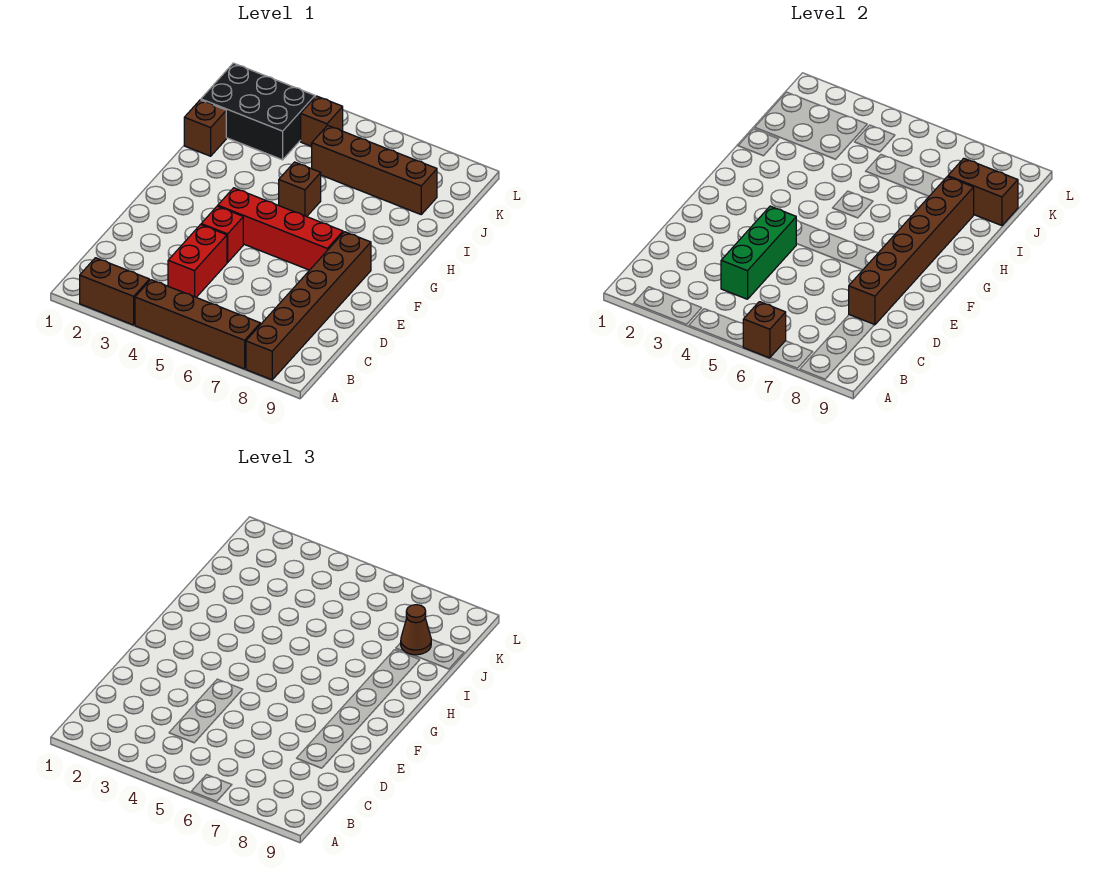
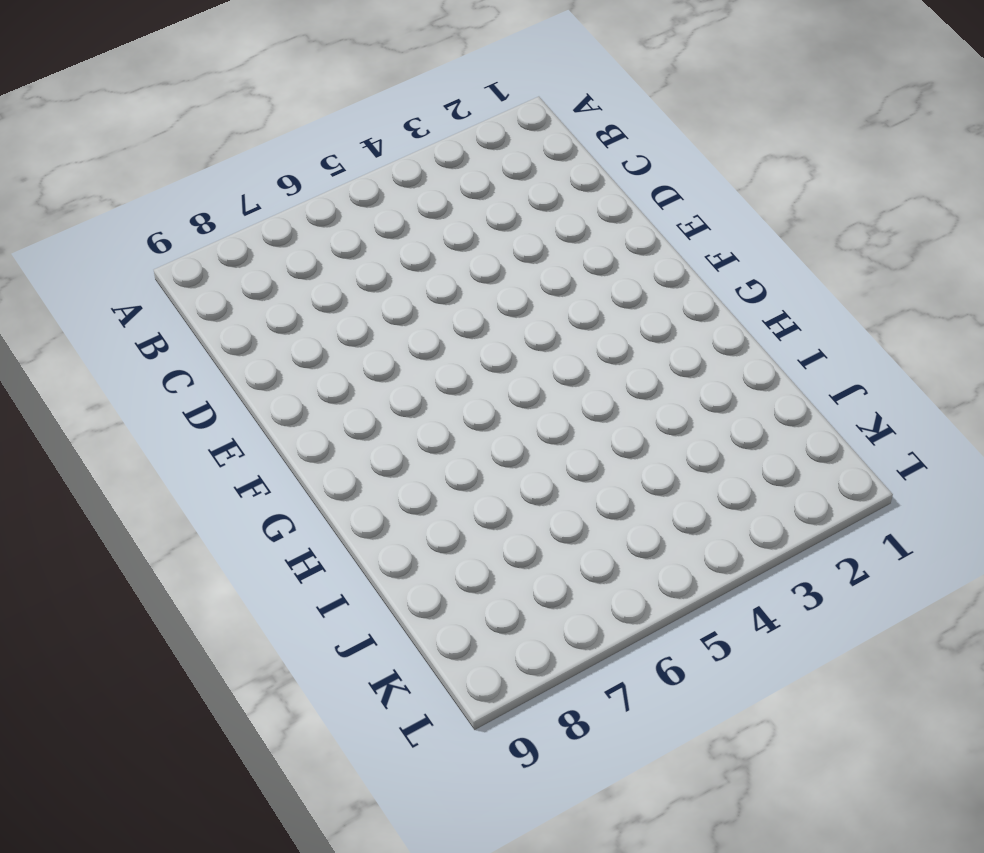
none -> brown brick A2:A3 level 1
none -> brown brick A4:A7 level 1
none -> brown brick A8:F8 level 1

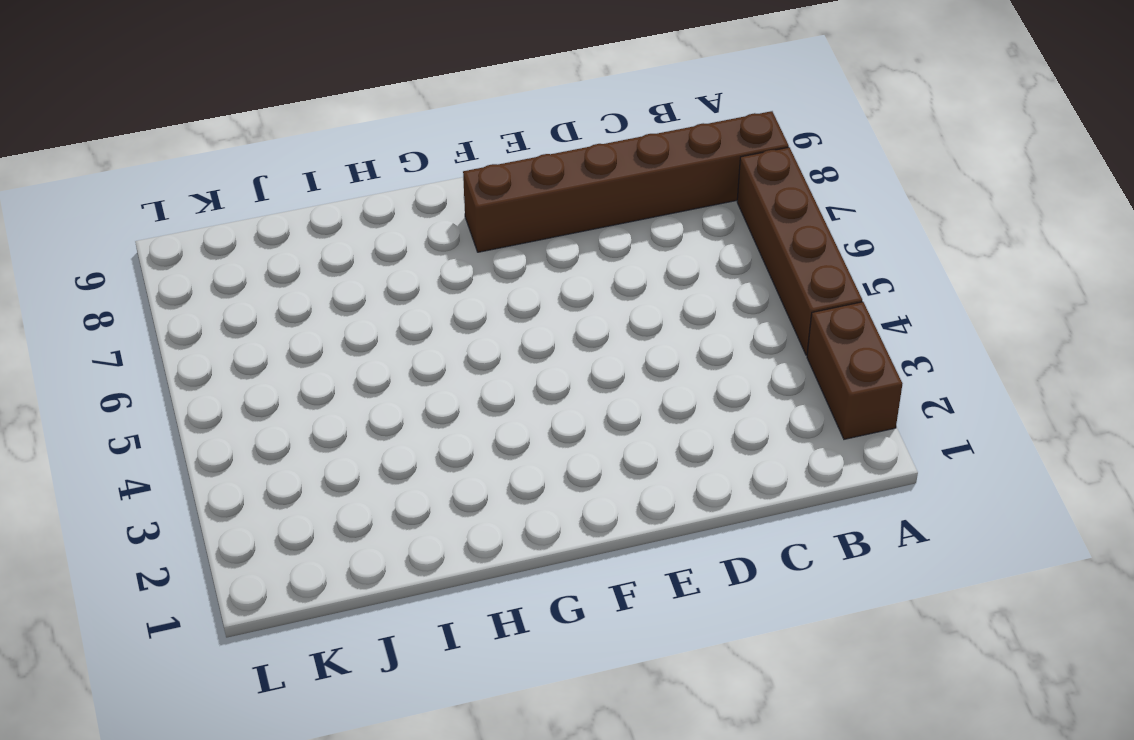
none -> red brick C4:D4 level 1
none -> red brick E4 level 1
none -> red brick F4:F7 level 1

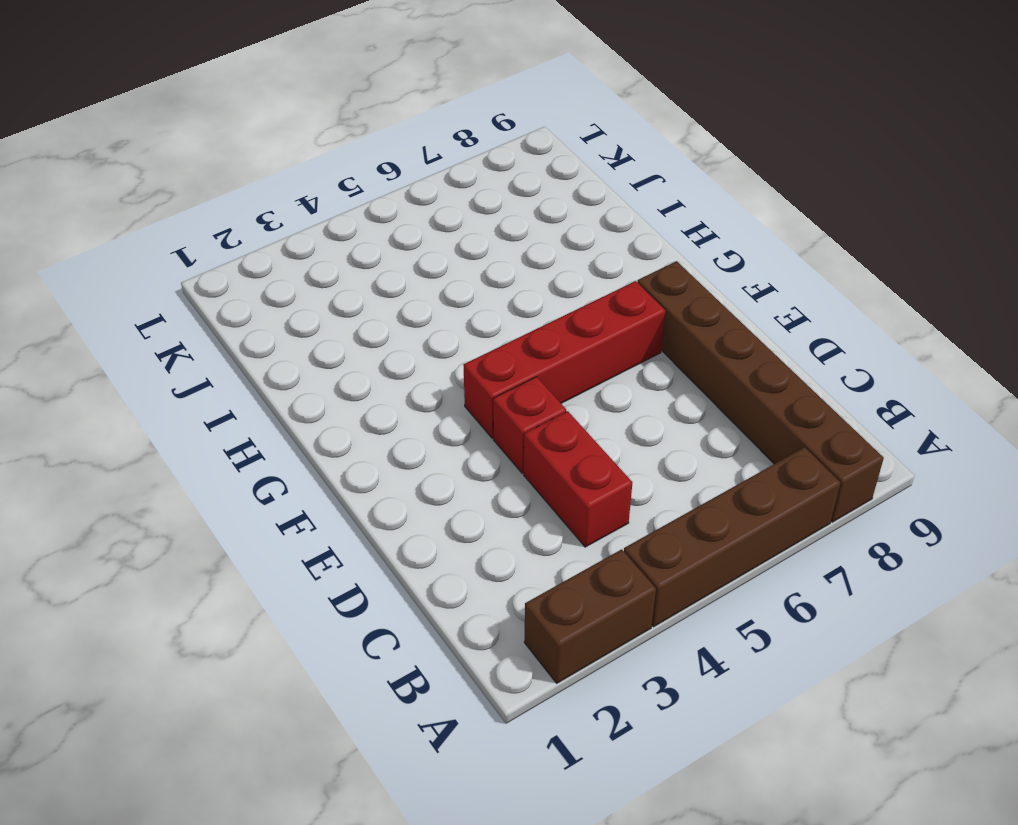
none -> brown brick H5 level 1
none -> brown brick I1 level 1
none -> black brick J1:K3 level 1

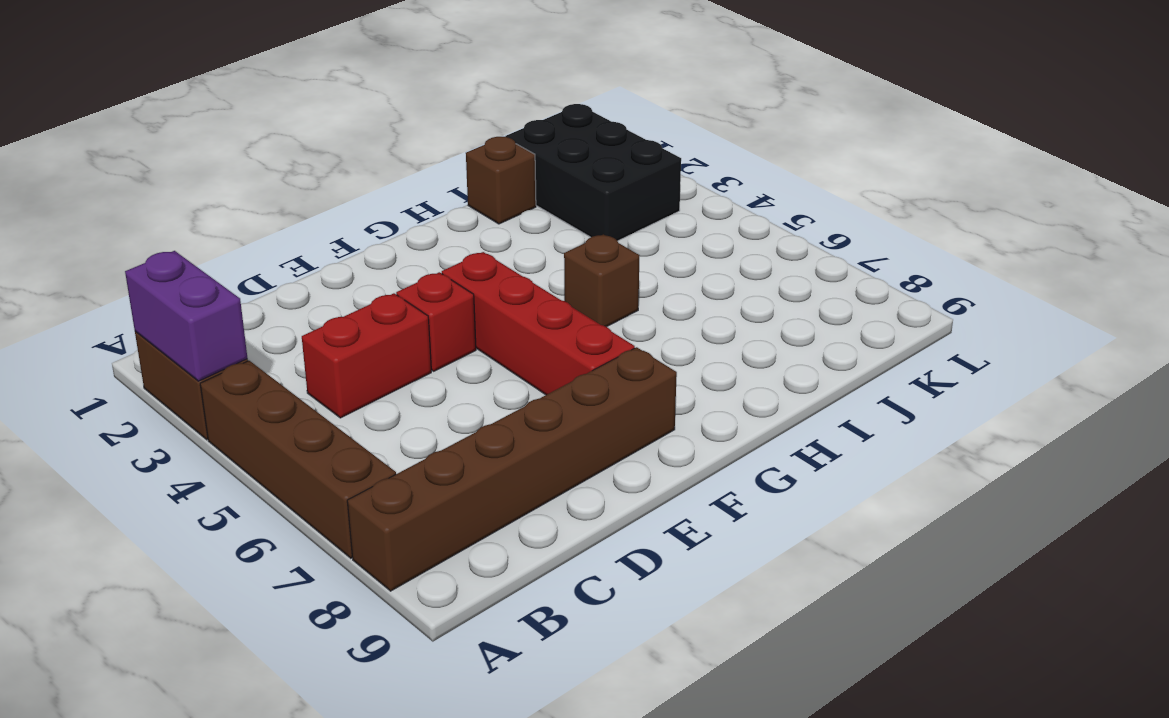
purple brick A2:A3 level 2 -> none
none -> brown brick J5:J8 level 1
none -> brown brick K4 level 1
none -> brown brick A6 level 2

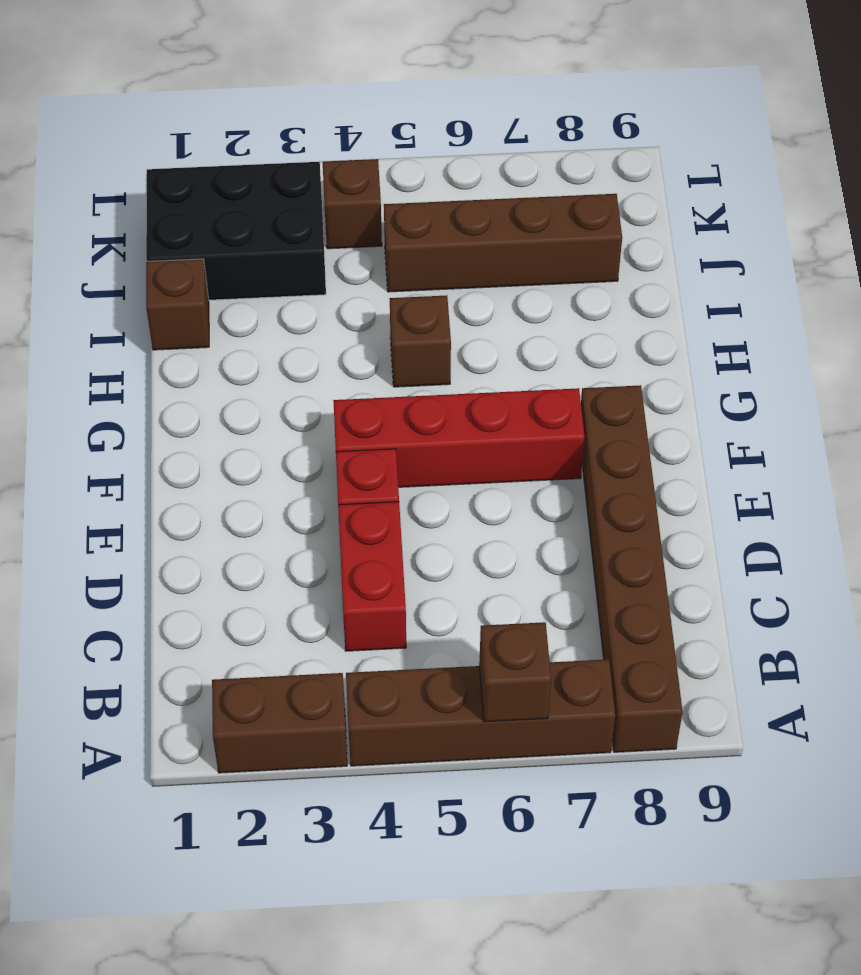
none -> green brick C4:E4 level 2
none -> brown brick D8:I8 level 2
none -> brown brick J8:J9 level 2

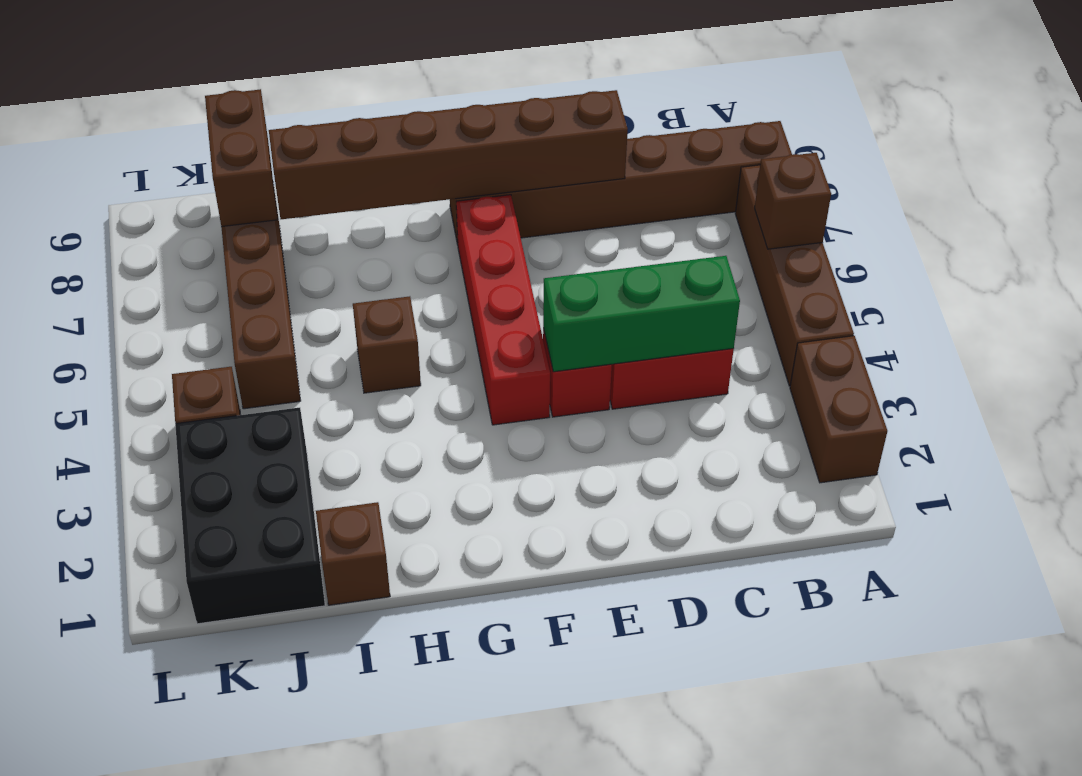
none -> brown cone J8 level 3

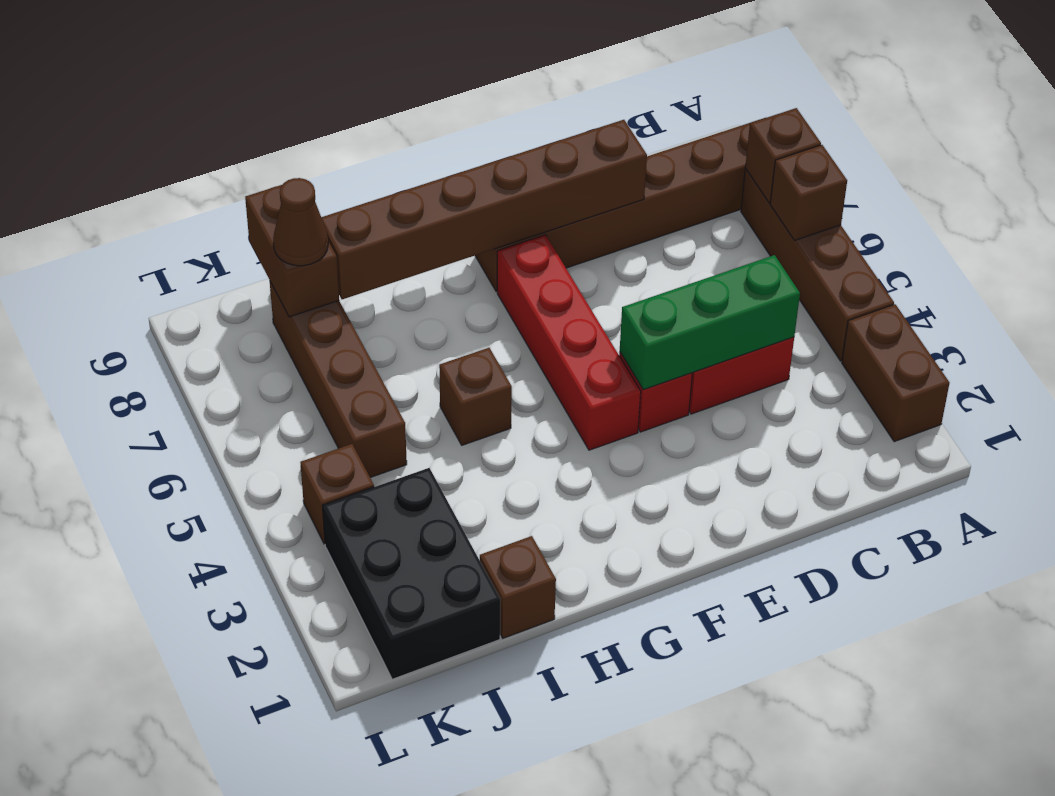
brown brick A7 level 2 -> none

